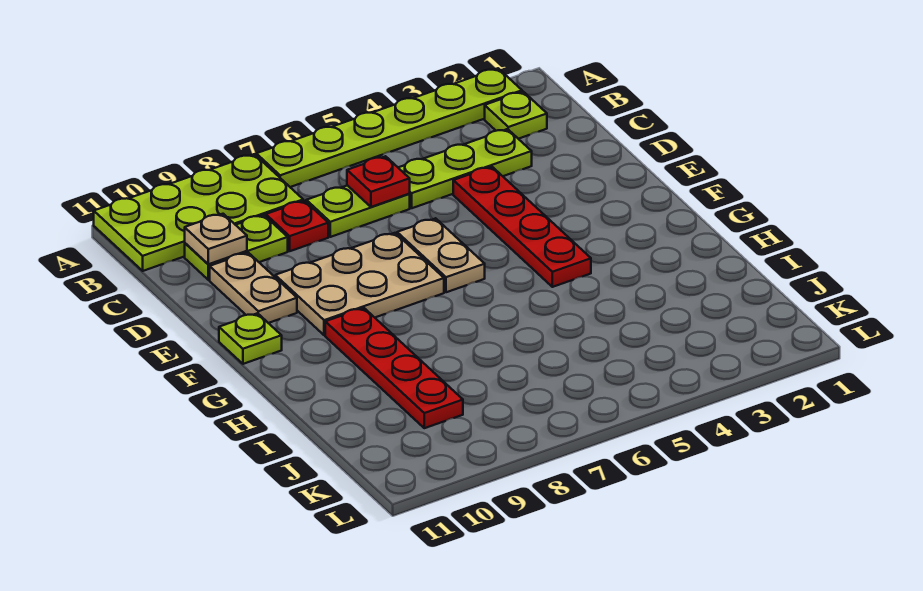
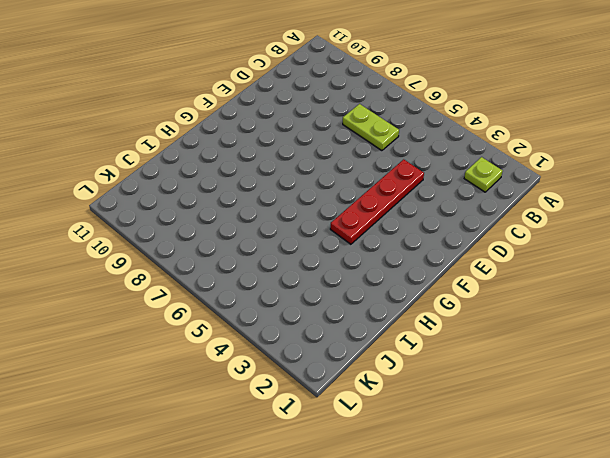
none -> lime plate A2:A7 level 1
none -> lime plate A8:B11 level 1
none -> lime plate C3:C5 level 1

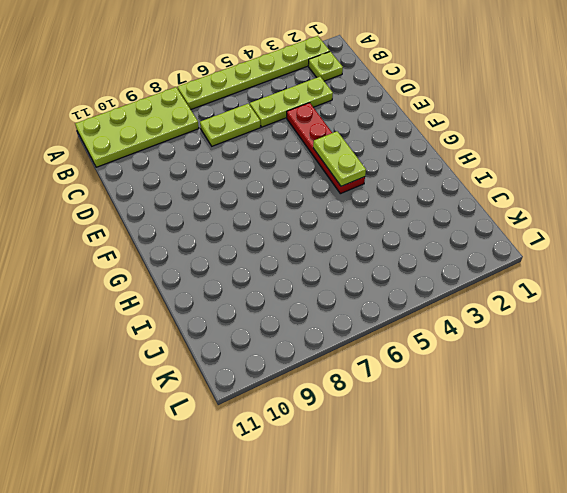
lime plate F4:G4 level 2 -> lime plate C9:C10 level 1
none -> red plate C8 level 1
none -> tan plate D10:E10 level 1
none -> tan plate E6:F6 level 1

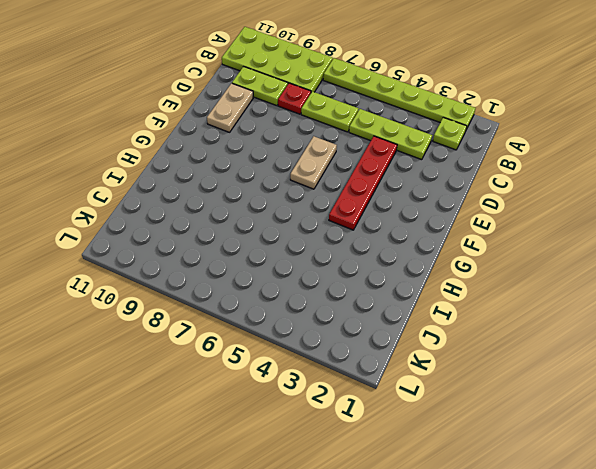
none -> tan plate E7:F9 level 1
none -> lime plate F11 level 1
none -> red plate G9:J9 level 1

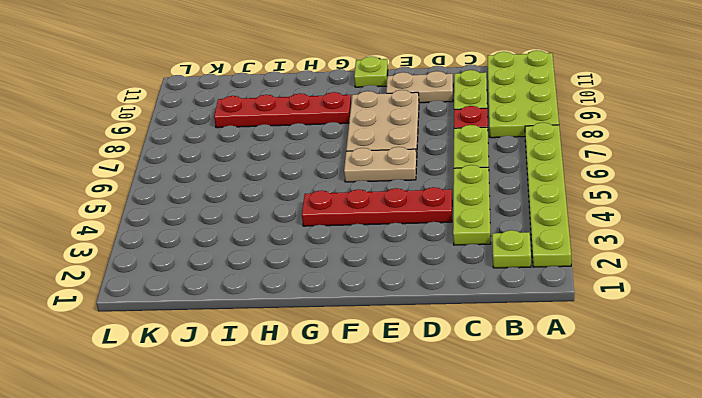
none -> red plate C6 level 2
none -> tan plate C10 level 2

